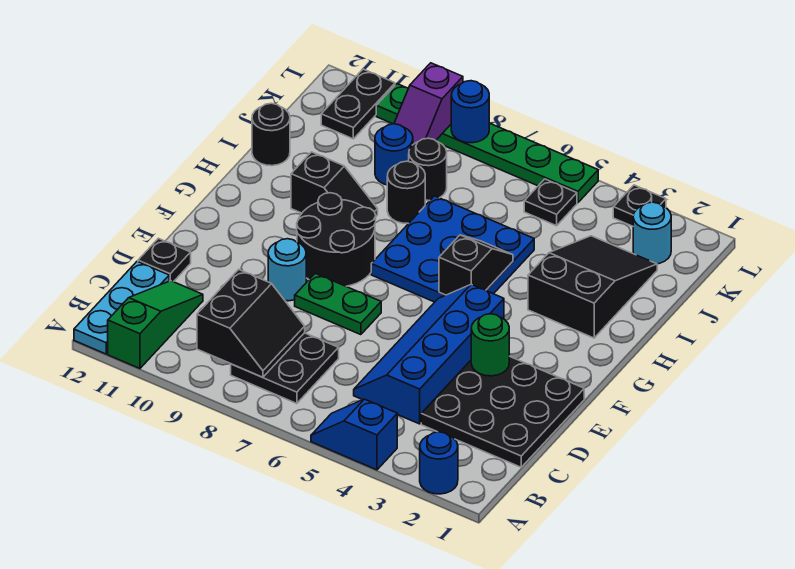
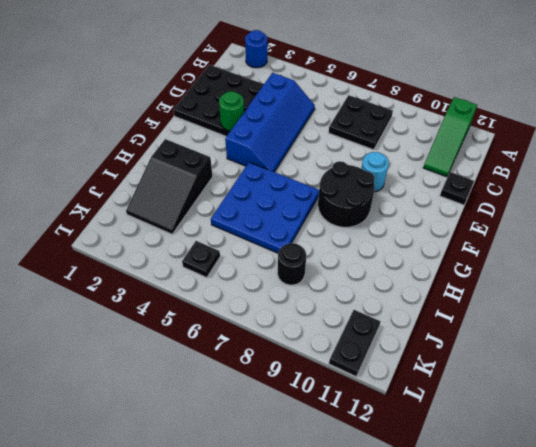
none -> blue slope A4:A5 level 1 top 4
none -> cyan plate A12:C12 level 1
none -> green plate E7:E8 level 1

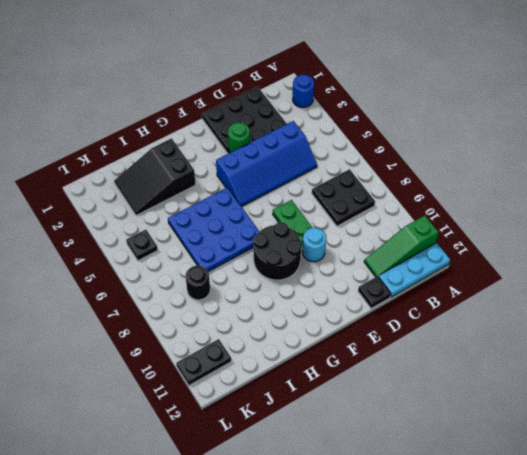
none -> blue slope A4:A5 level 1 top 4
none -> black slope H9:H10 level 1 top 10
none -> black round brick I8 level 1

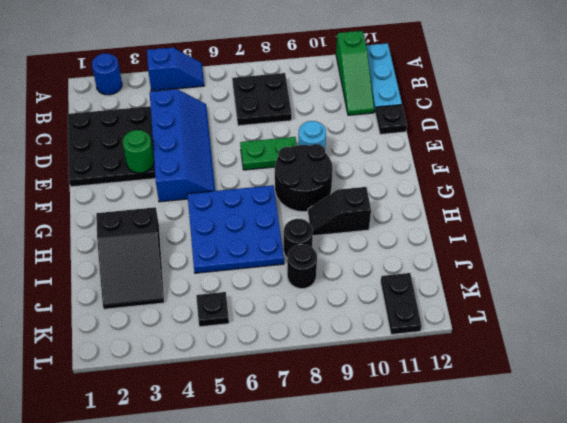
none -> black round brick I12 level 1
none -> blue round brick J9 level 1
none -> cyan round brick K2 level 1

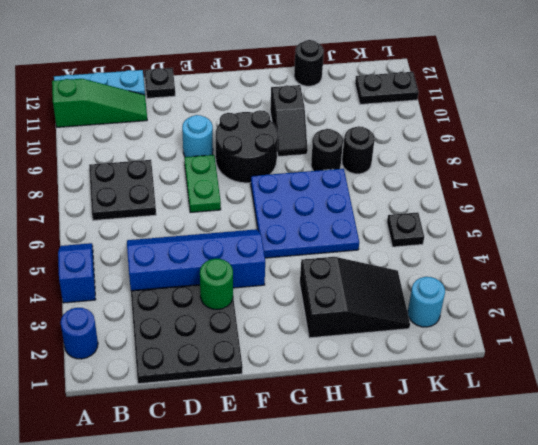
none -> blue round brick J9 level 1
none -> black plate L3 level 1
none -> green plate L5:L10 level 1

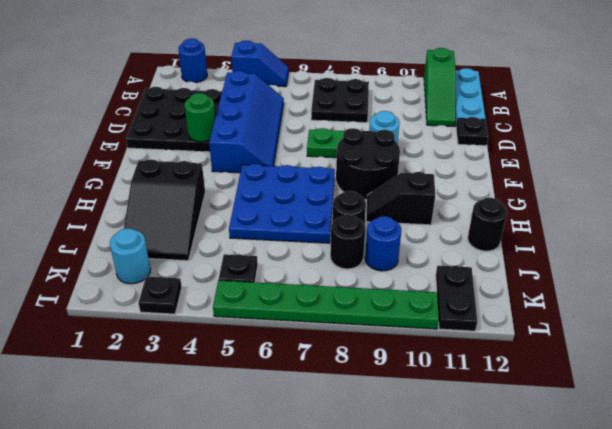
none -> black slope B8:C9 level 2 top 9
none -> black slope G5:H5 level 2 top G
none -> purple slope K9:L9 level 2 top L

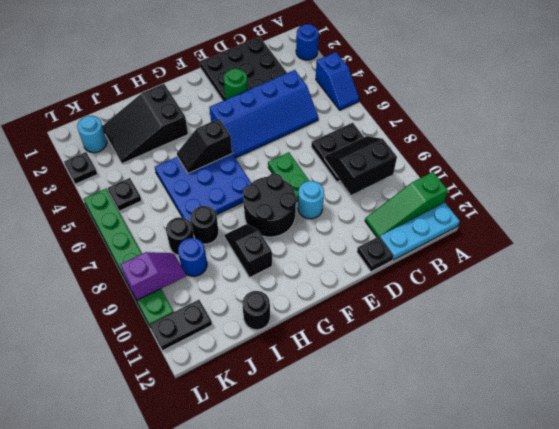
none -> blue round brick L8 level 2

